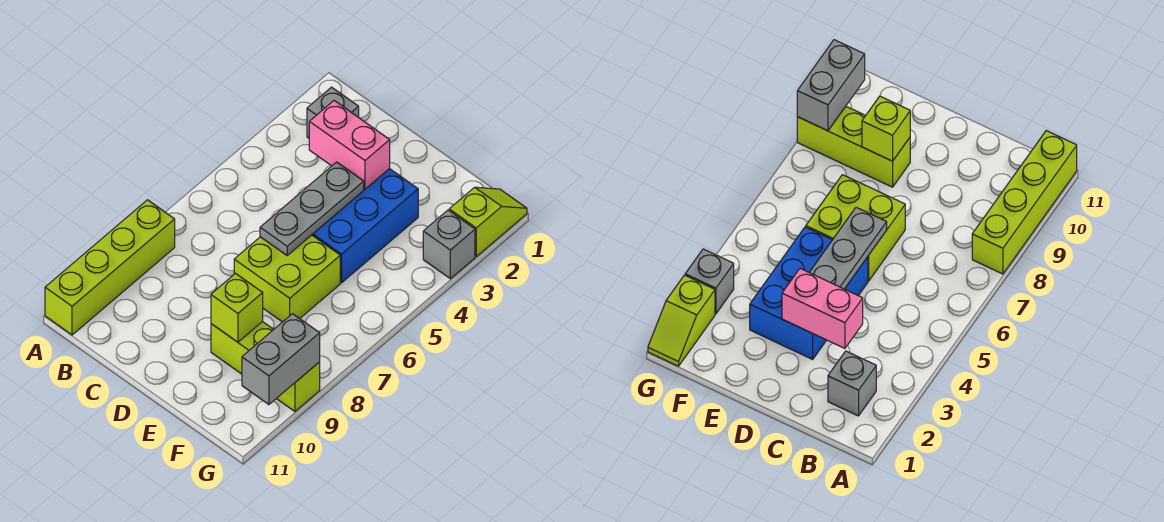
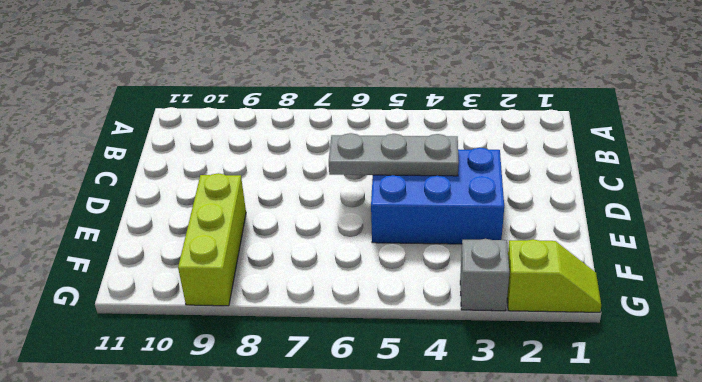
none -> lime brick A8:A11 level 1
none -> grey brick B2 level 1

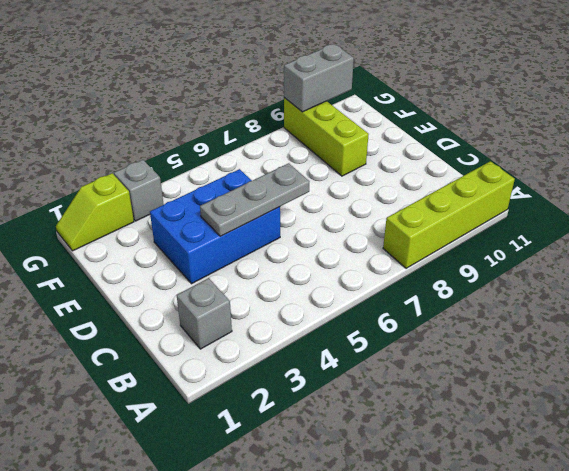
none -> lime brick D6:E7 level 1
none -> pink brick C3:D3 level 2

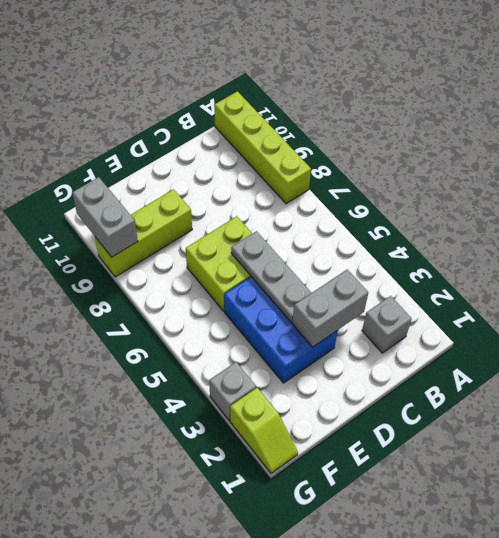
grey brick C3:D3 level 2 -> pink brick C3:D3 level 2
none -> lime brick E9 level 2

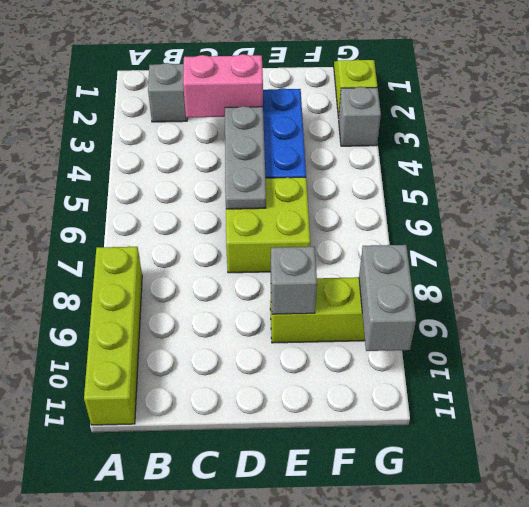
grey brick E9 level 2 -> lime brick E9 level 2

